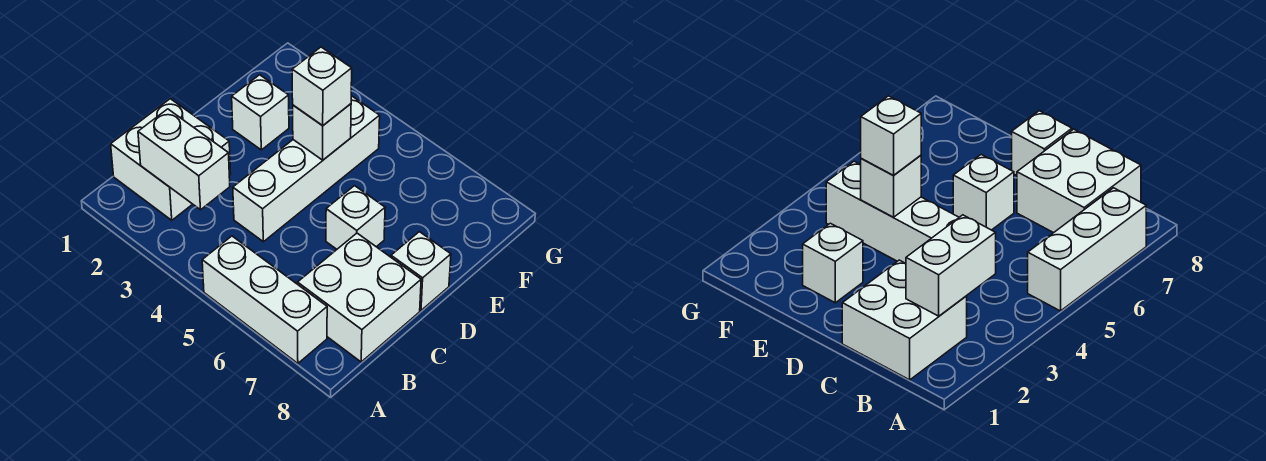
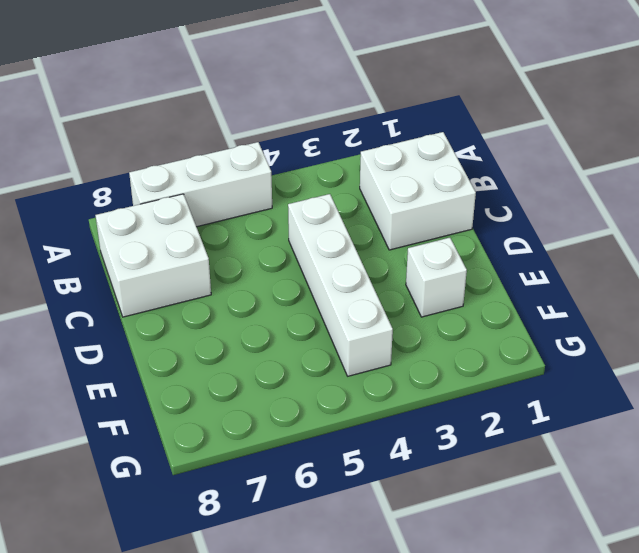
none -> white brick D6 level 1
none -> white brick D8 level 1

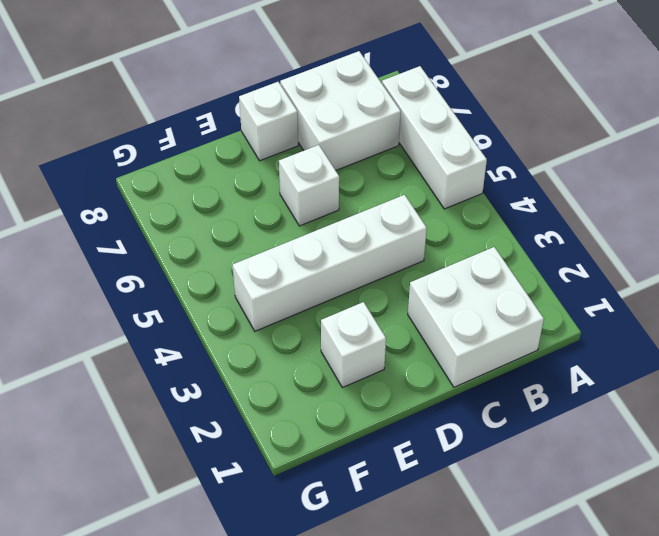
none -> white brick B2:B3 level 2
none -> white brick E4 level 2

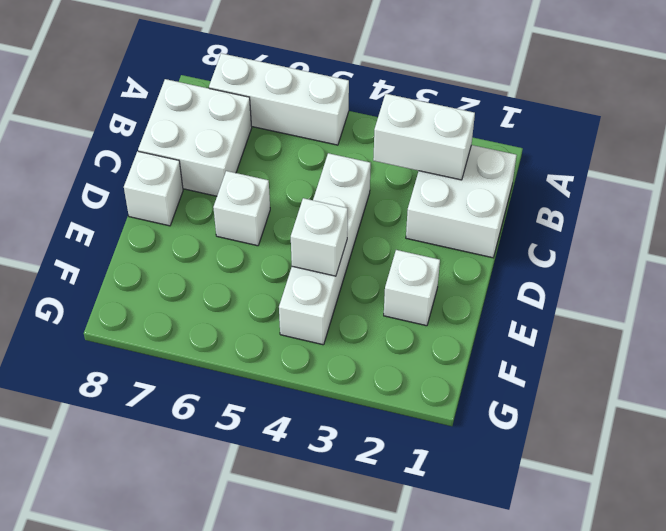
none -> white brick E4 level 3

